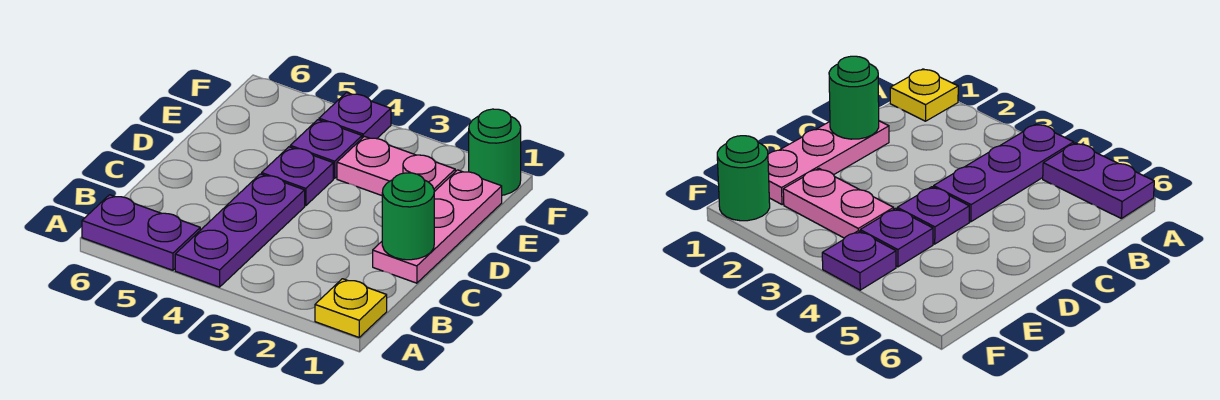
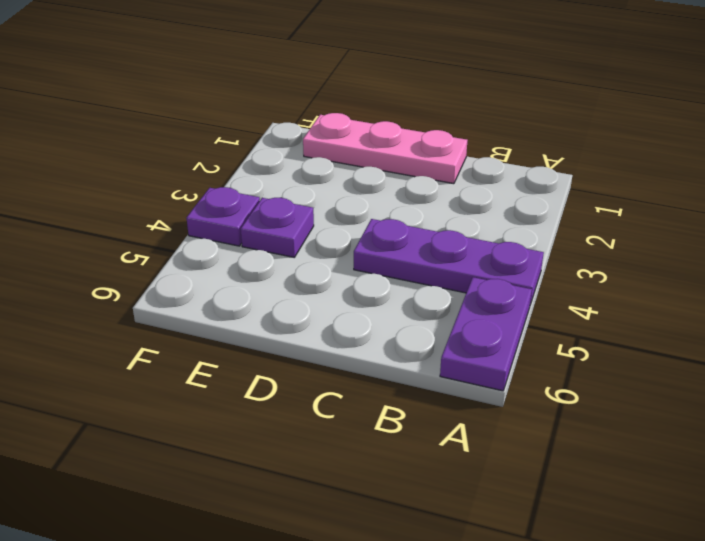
none -> yellow plate A1 level 1
none -> purple plate D4 level 1

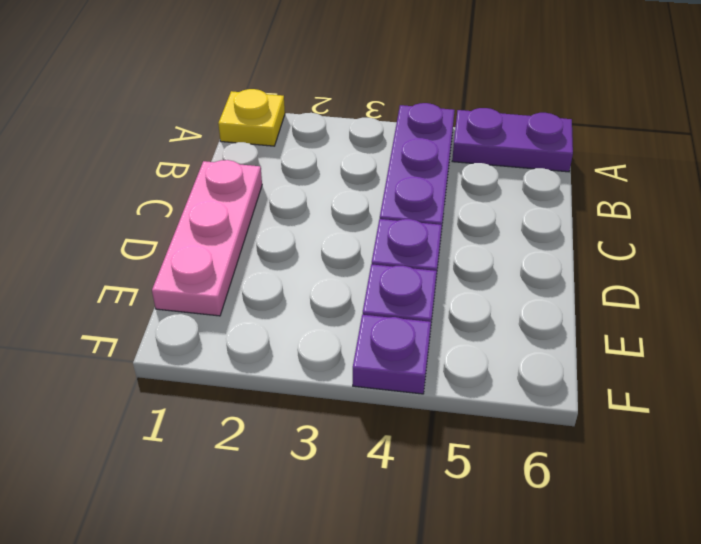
none -> pink plate E2:E3 level 1
none -> green round brick F1 level 1

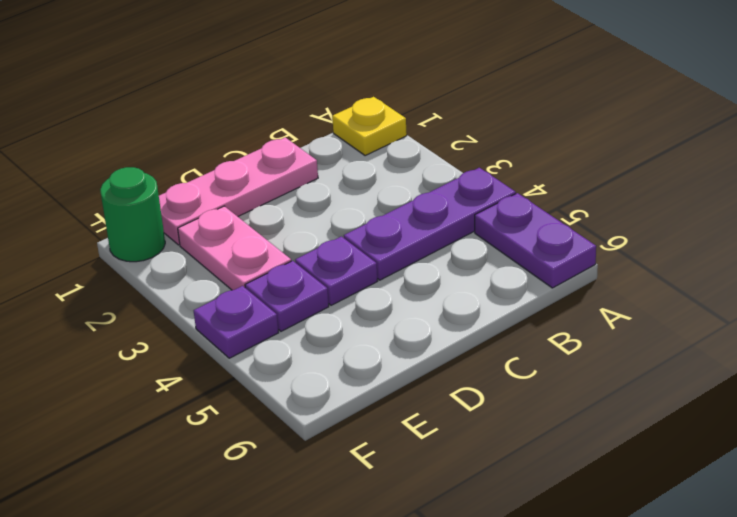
none -> green round brick C1 level 2

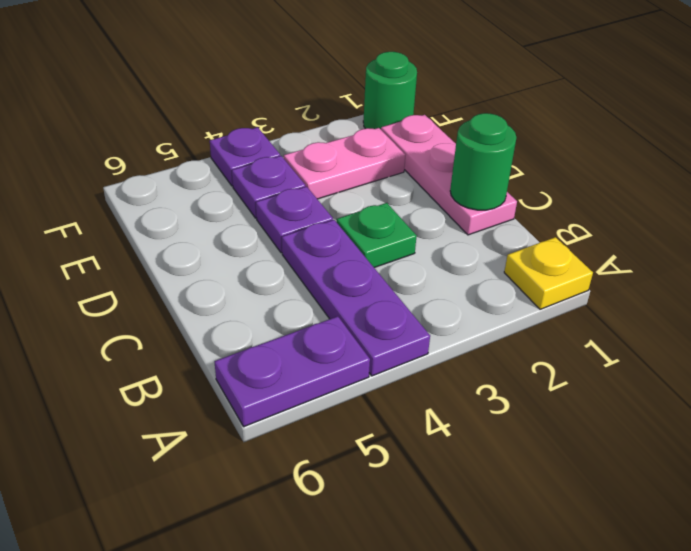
green plate C3 level 1 -> none

